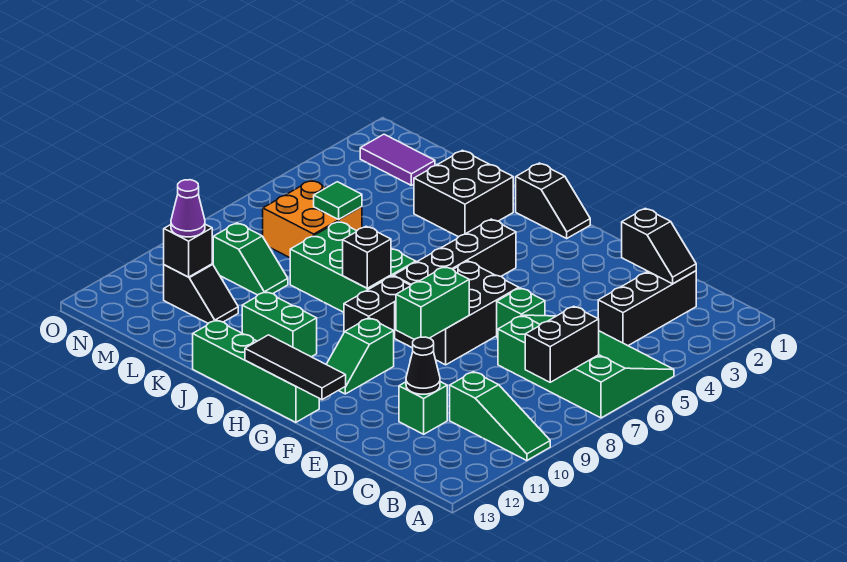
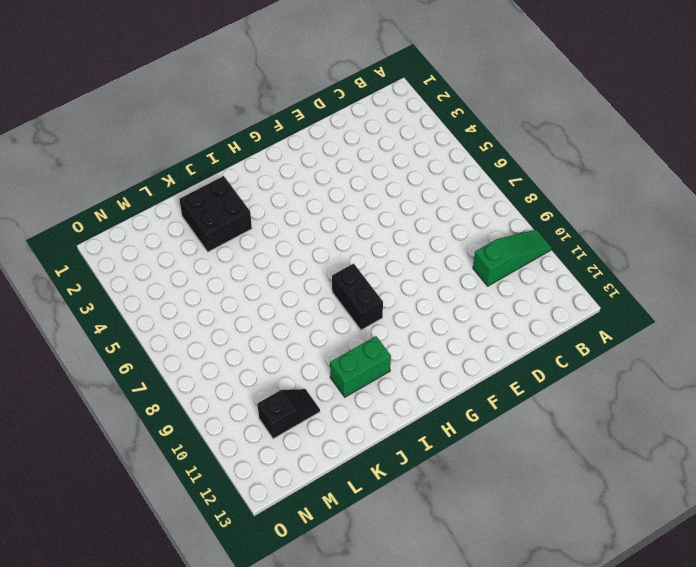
none -> green slope A5:D7 level 1 top 7
none -> black brick C2:C4 level 1
none -> green brick D11 level 1

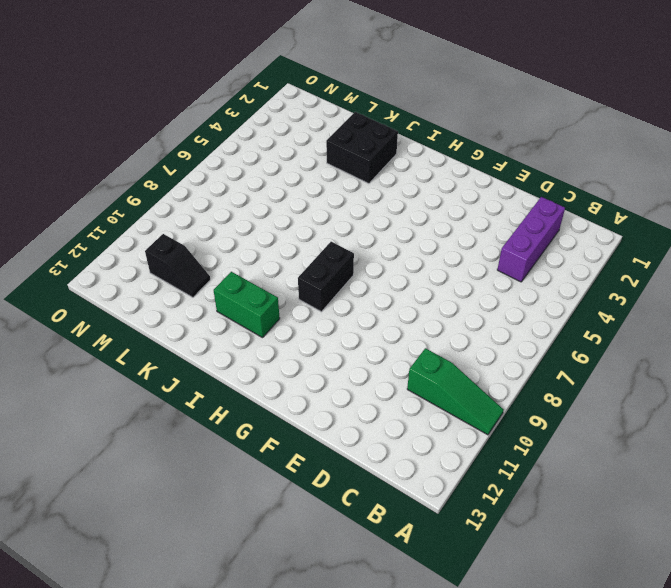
purple brick C2:C4 level 1 -> black brick C2:C4 level 1
none -> green slope A5:D7 level 1 top 7
none -> green brick D11 level 1
none -> green brick E6 level 1

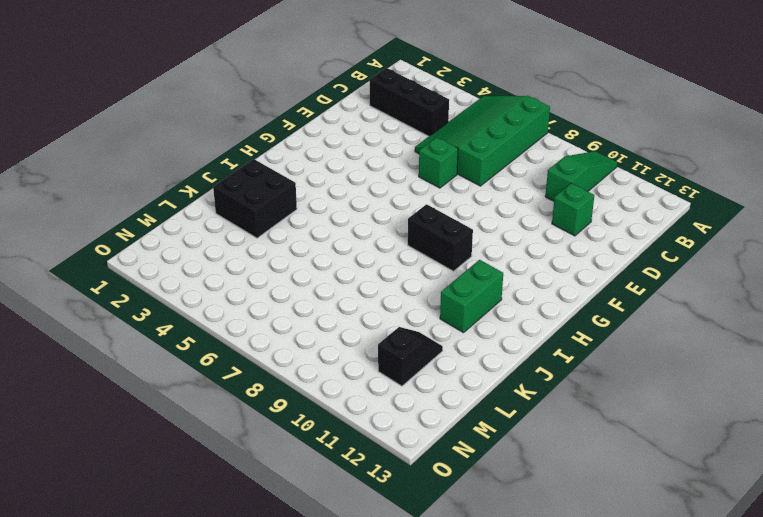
none -> black brick F6:G8 level 1
none -> green slope G10:G11 level 1 top 10
none -> green brick G13:J13 level 1

